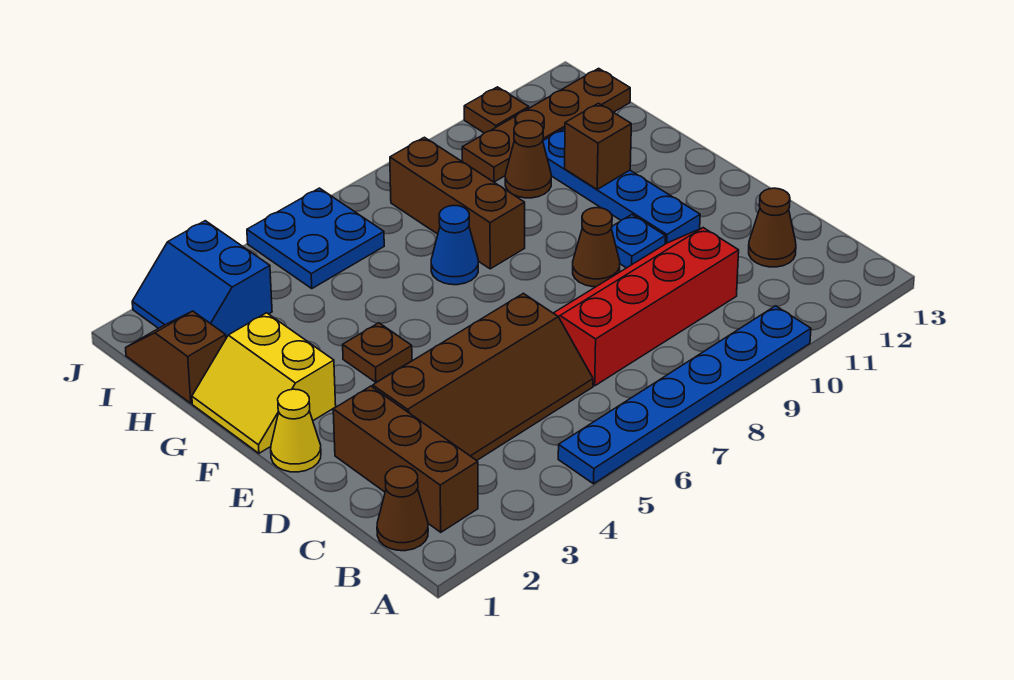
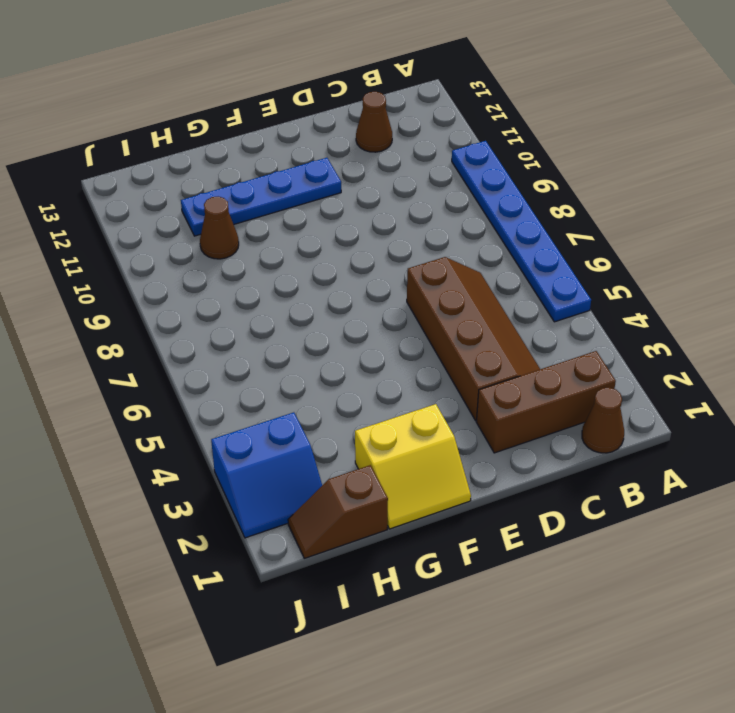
none -> red slope C7:D10 level 1 top C
none -> yellow cone E1 level 1
none -> brown cone E9 level 1

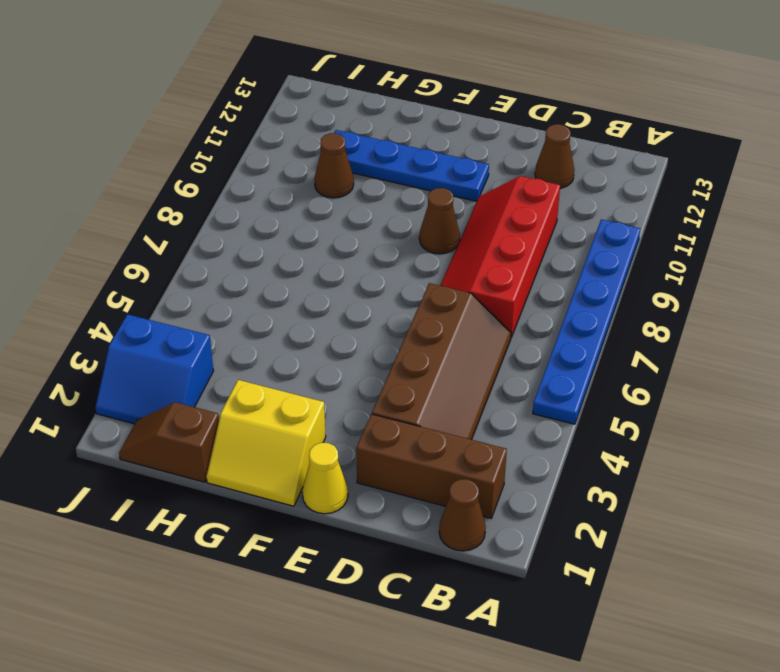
none -> blue plate E10 level 1
none -> brown plate F4 level 1
none -> blue cone G7 level 1

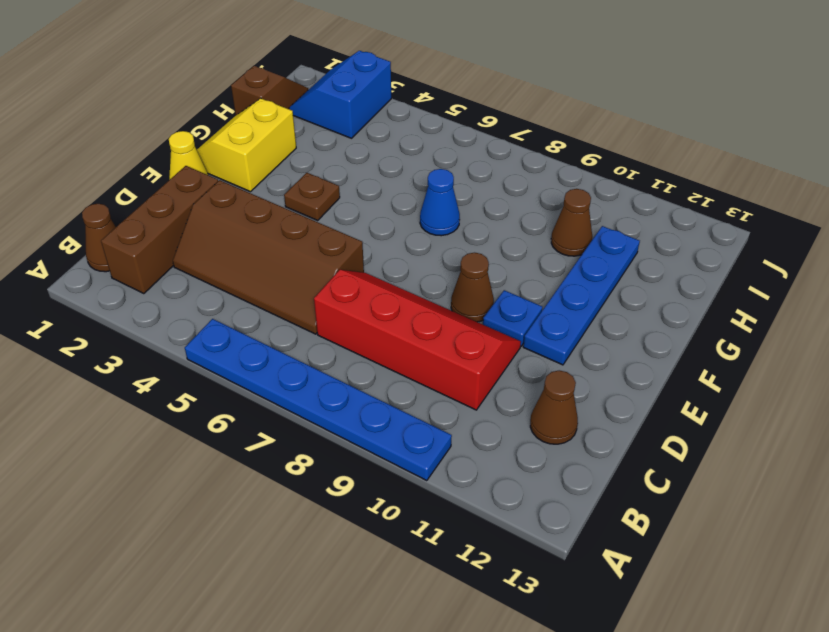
none -> brown brick G8:I8 level 1
none -> blue plate I5:J6 level 1
none -> brown plate I10:I13 level 1

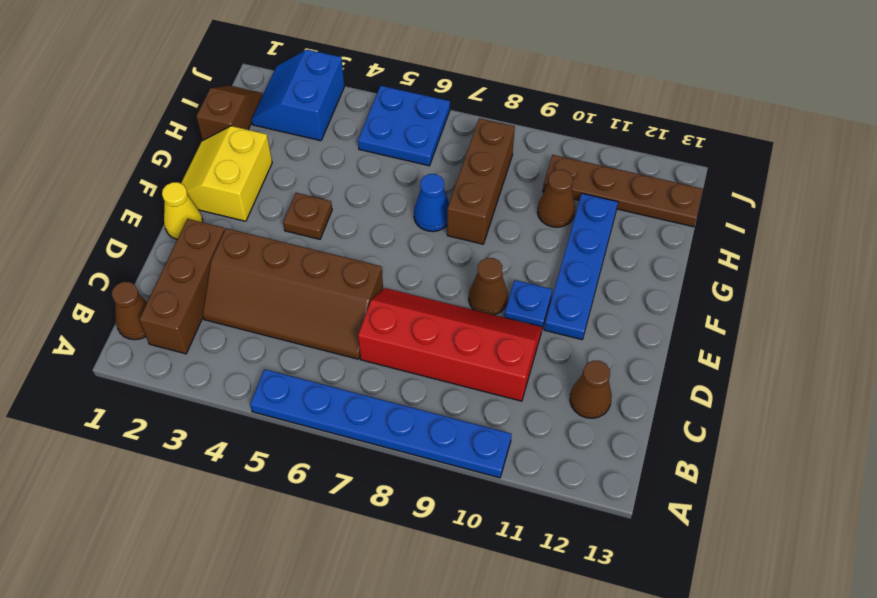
none -> brown plate J11 level 1
none -> brown brick G11 level 2

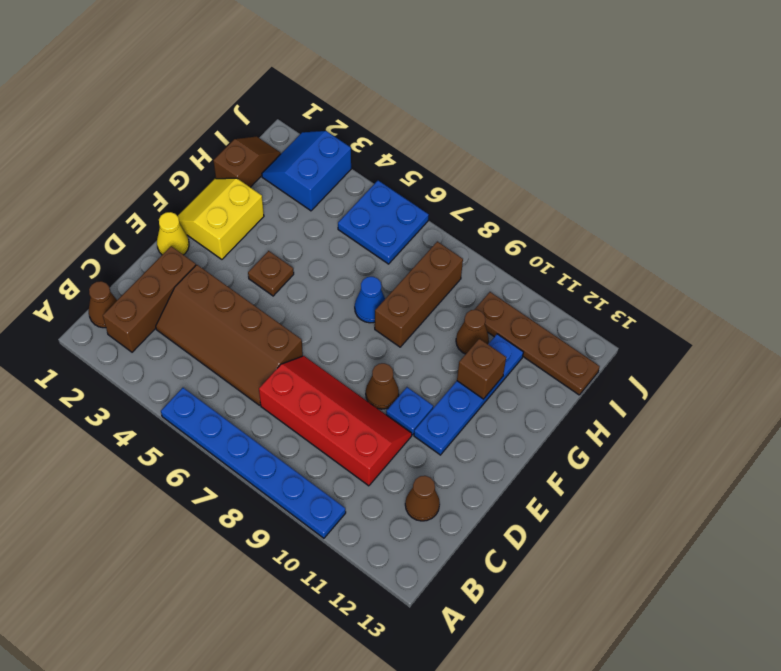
none -> brown plate J11 level 1

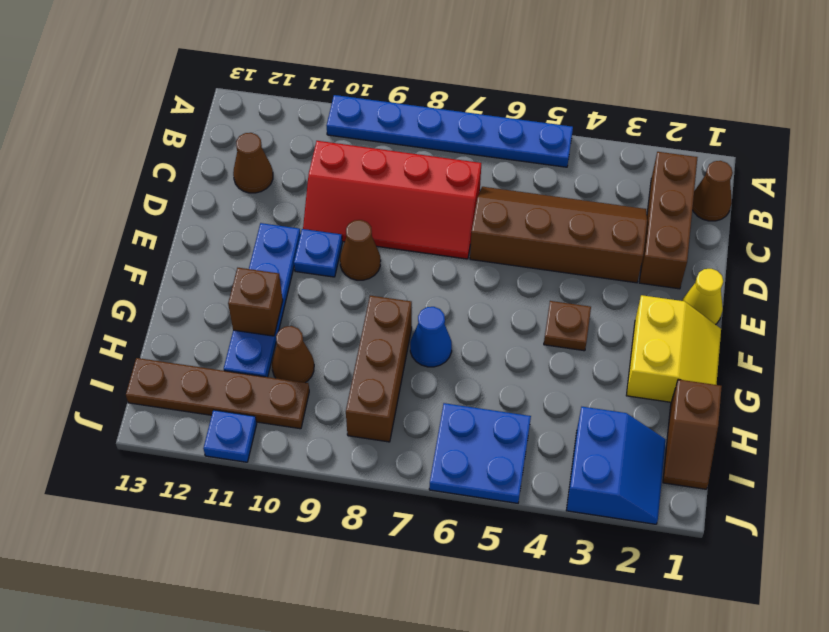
blue plate J11 level 1 -> brown plate J11 level 1

